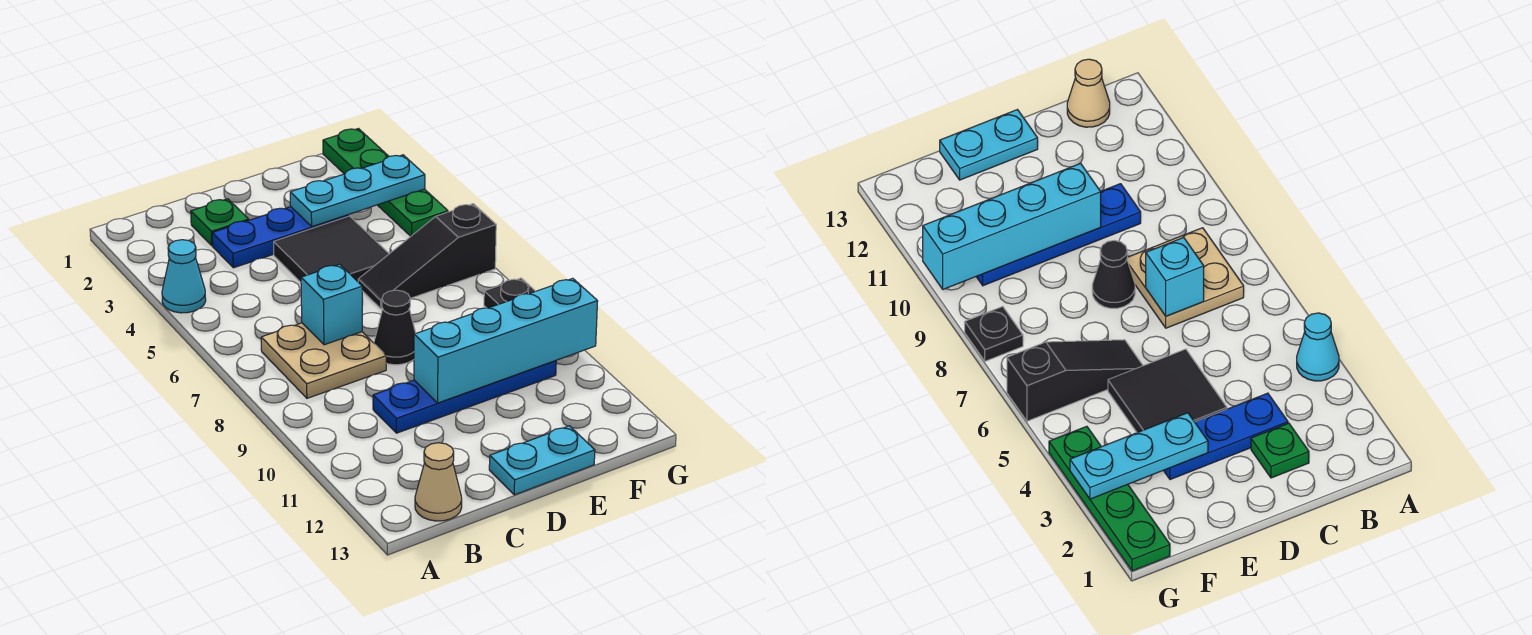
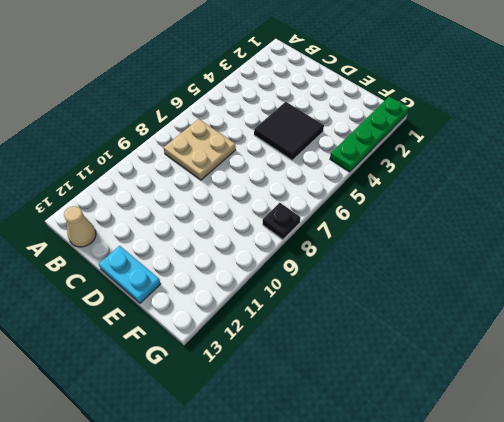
none -> cyan cone A4 level 1
none -> green plate C2 level 1
none -> blue plate C3:E3 level 1

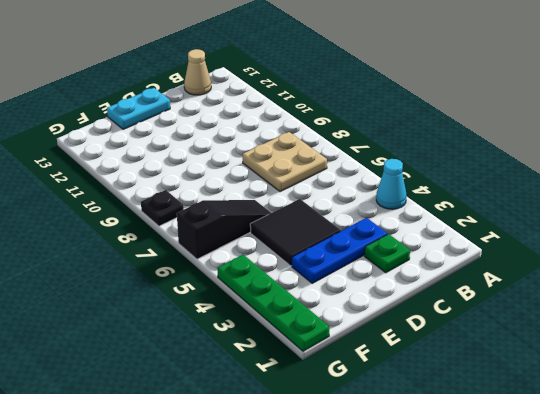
none -> blue plate C10:F10 level 1
none -> black cone D8 level 1
none -> cyan brick C7 level 2

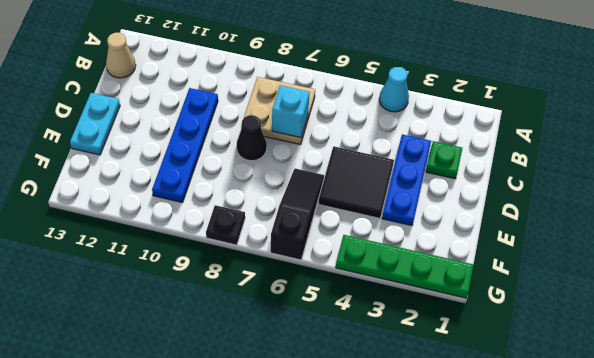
none -> cyan brick D10:G10 level 2
none -> cyan plate E3:G3 level 2

